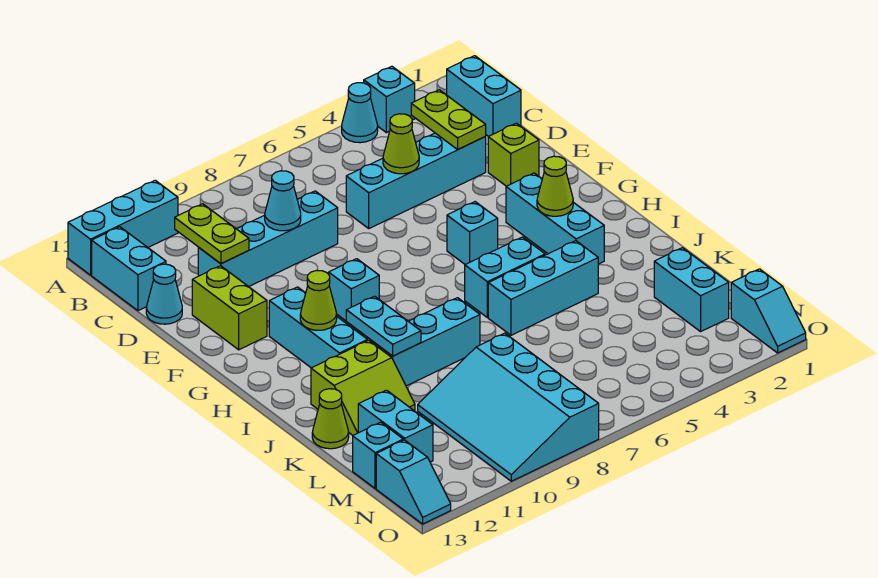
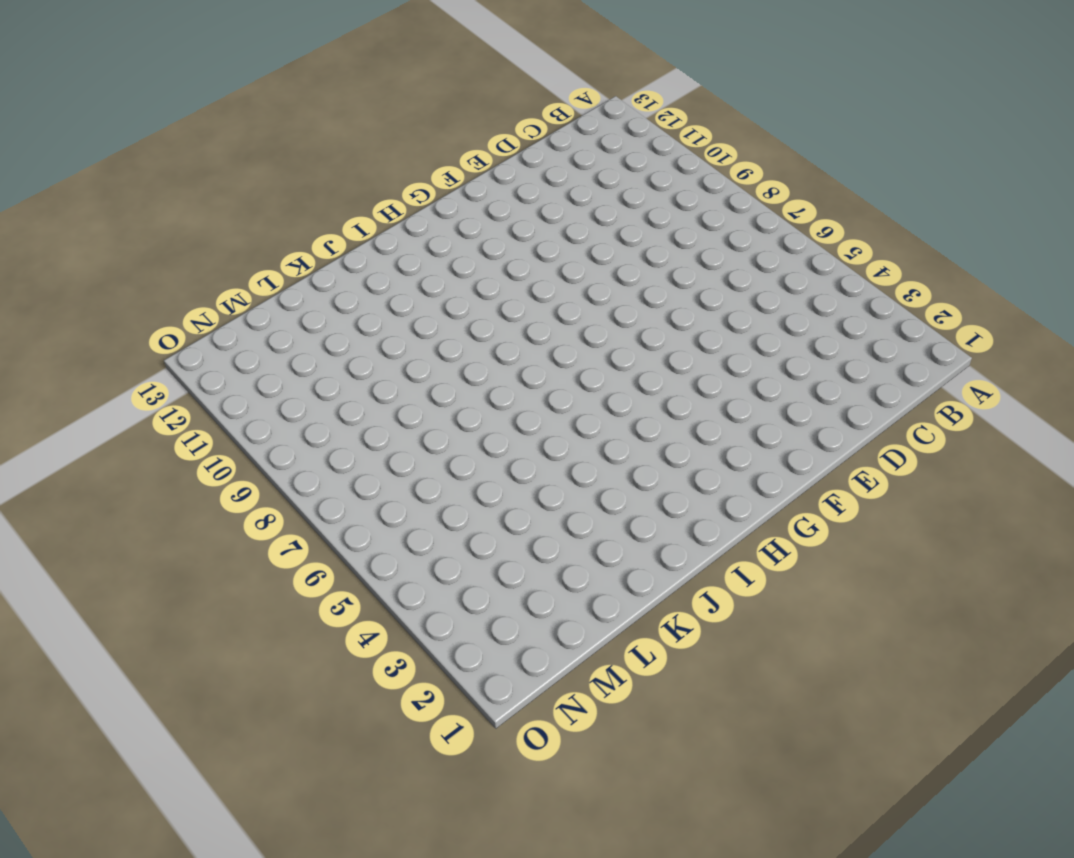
none -> cyan brick A3 level 1
none -> cyan cone A4 level 1
none -> cyan brick A11:A13 level 1
none -> cyan brick B1:C1 level 1

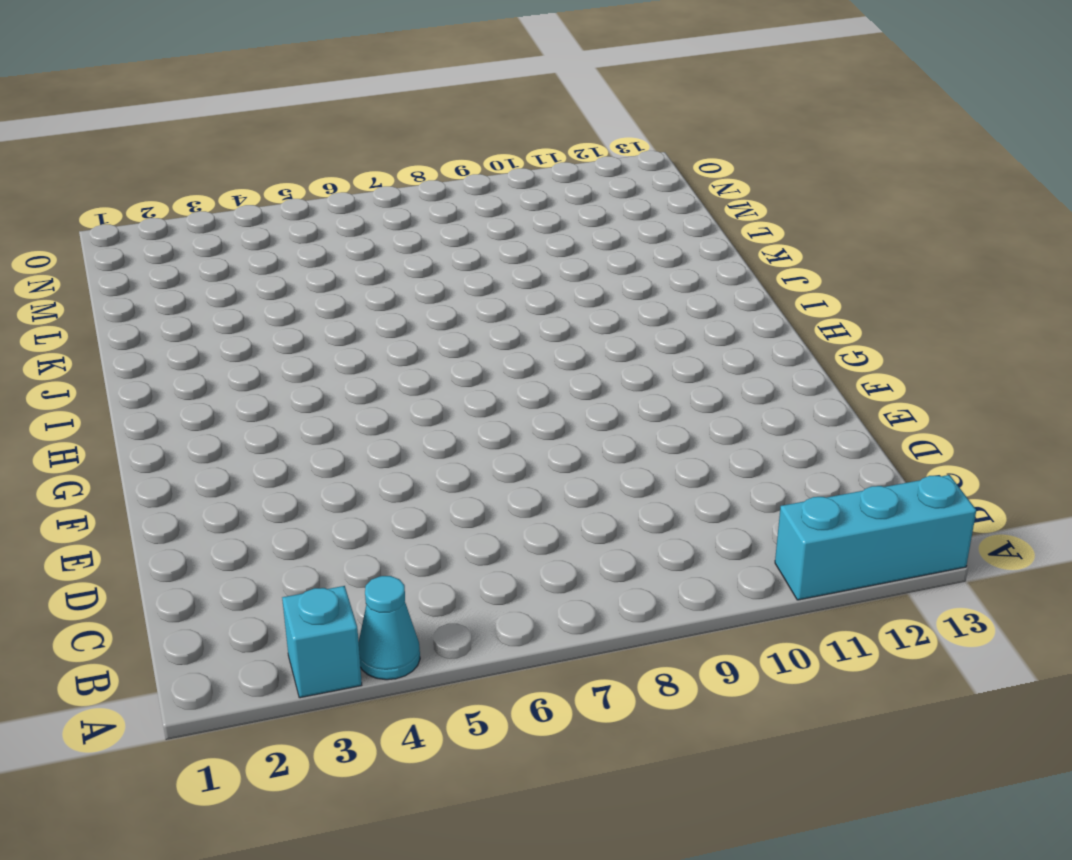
none -> cyan brick B1:C1 level 1
none -> cyan brick B13:C13 level 1
none -> cyan brick D3:D6 level 1
none -> cyan brick D8:D11 level 1

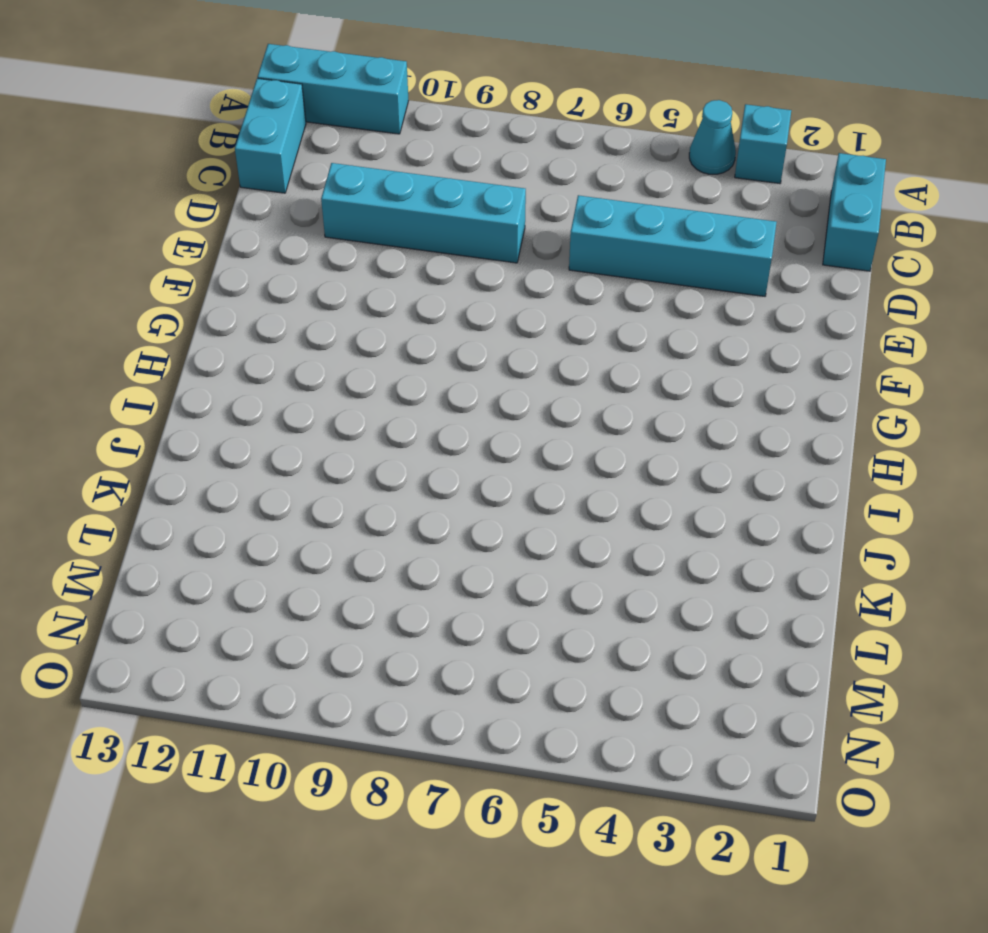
none -> cyan cone D13 level 1
none -> lime brick E2 level 1
none -> lime brick E12:F12 level 1
none -> cyan brick G3:I3 level 1

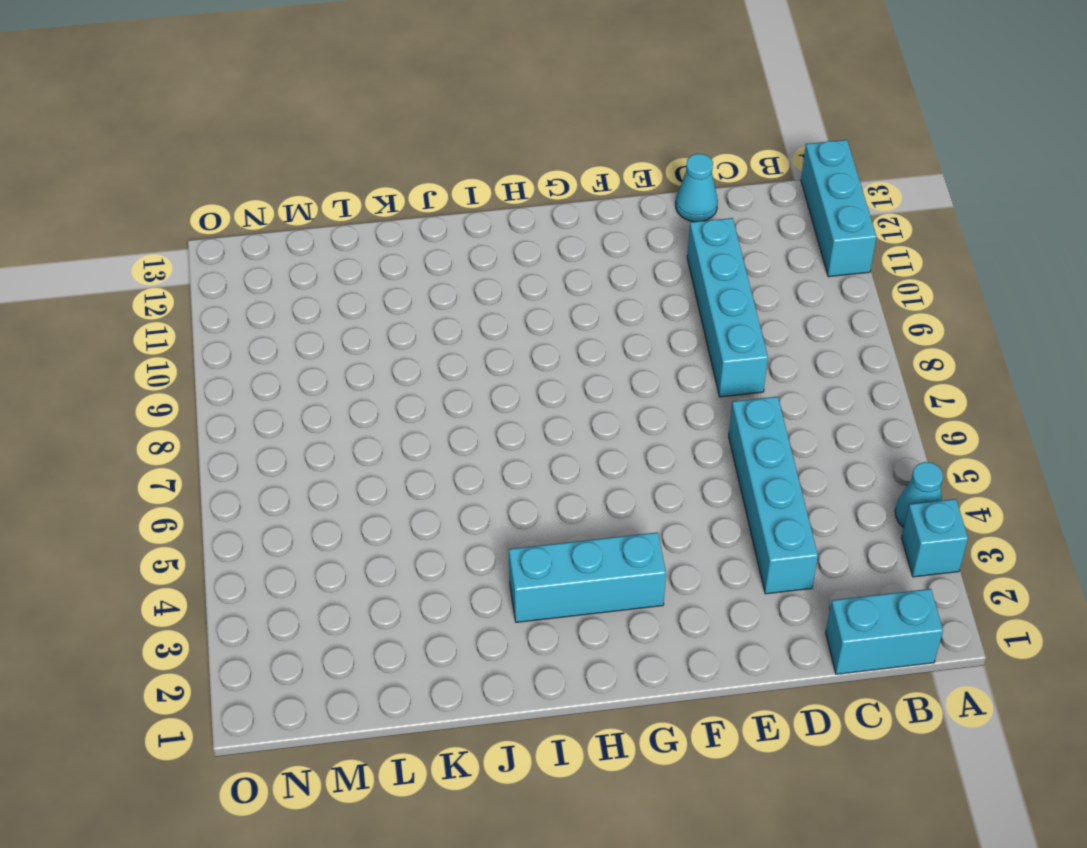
none -> cyan brick B13:C13 level 1
none -> lime brick E2 level 1
none -> lime brick E12:F12 level 1
none -> cyan brick G5 level 1

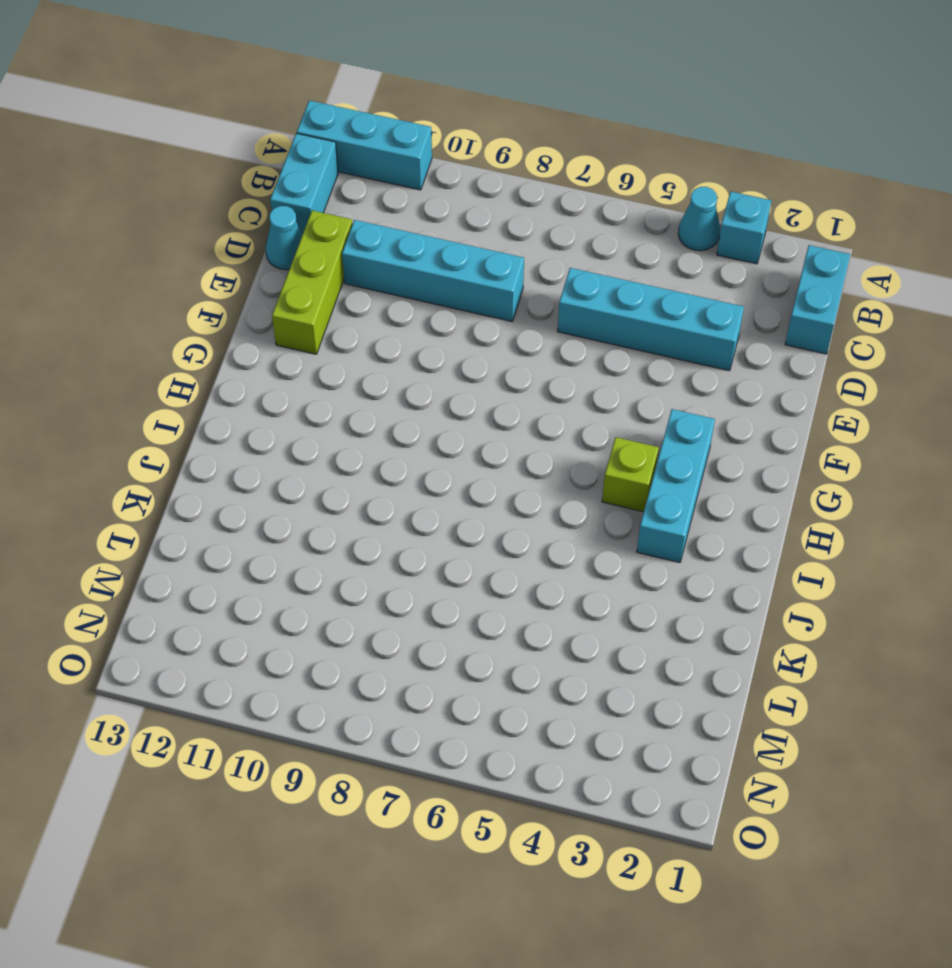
lime brick D12:F12 level 1 -> lime brick E12:F12 level 1
lime brick H4 level 1 -> lime brick E2 level 1
none -> cyan brick G5 level 1
none -> cyan brick G9 level 1
none -> cyan brick G11:I11 level 1
none -> cyan brick I5:I6 level 1

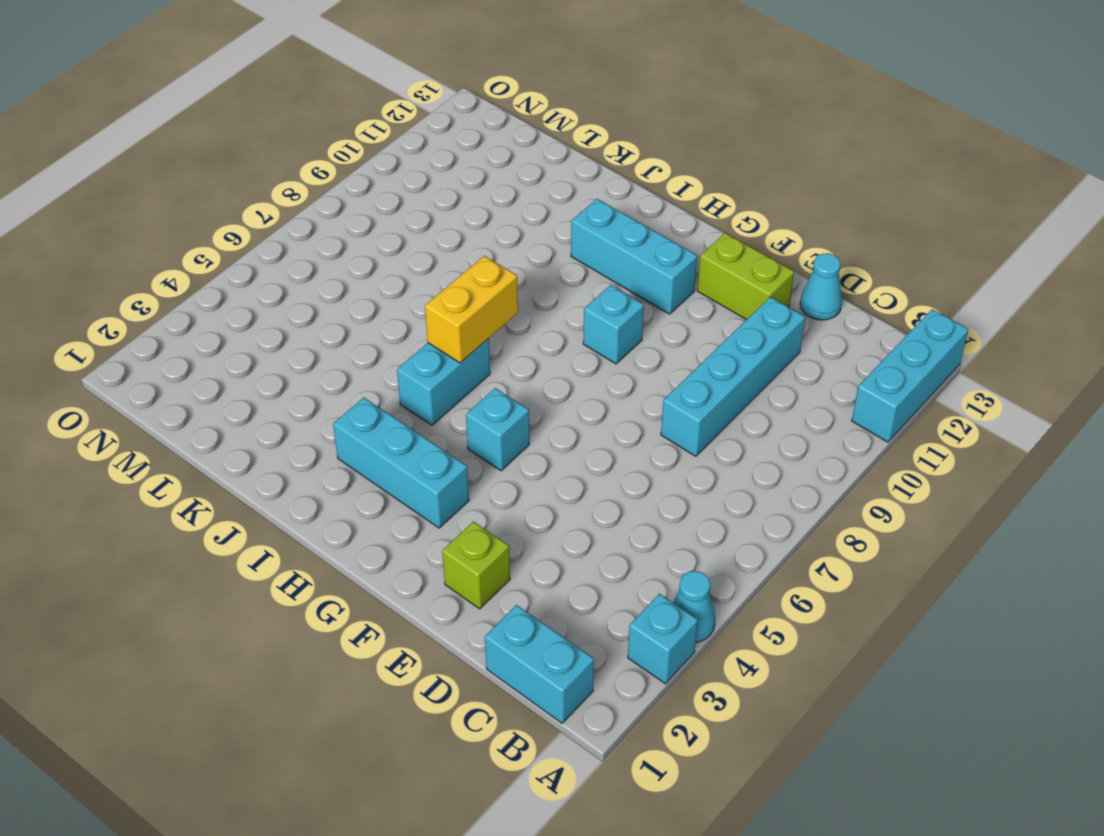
yellow brick I6:I7 level 2 -> none
none -> cyan brick B13:C13 level 1
none -> cyan brick D3:D6 level 1
none -> cyan brick J4:J6 level 1
none -> cyan brick J8:J10 level 1

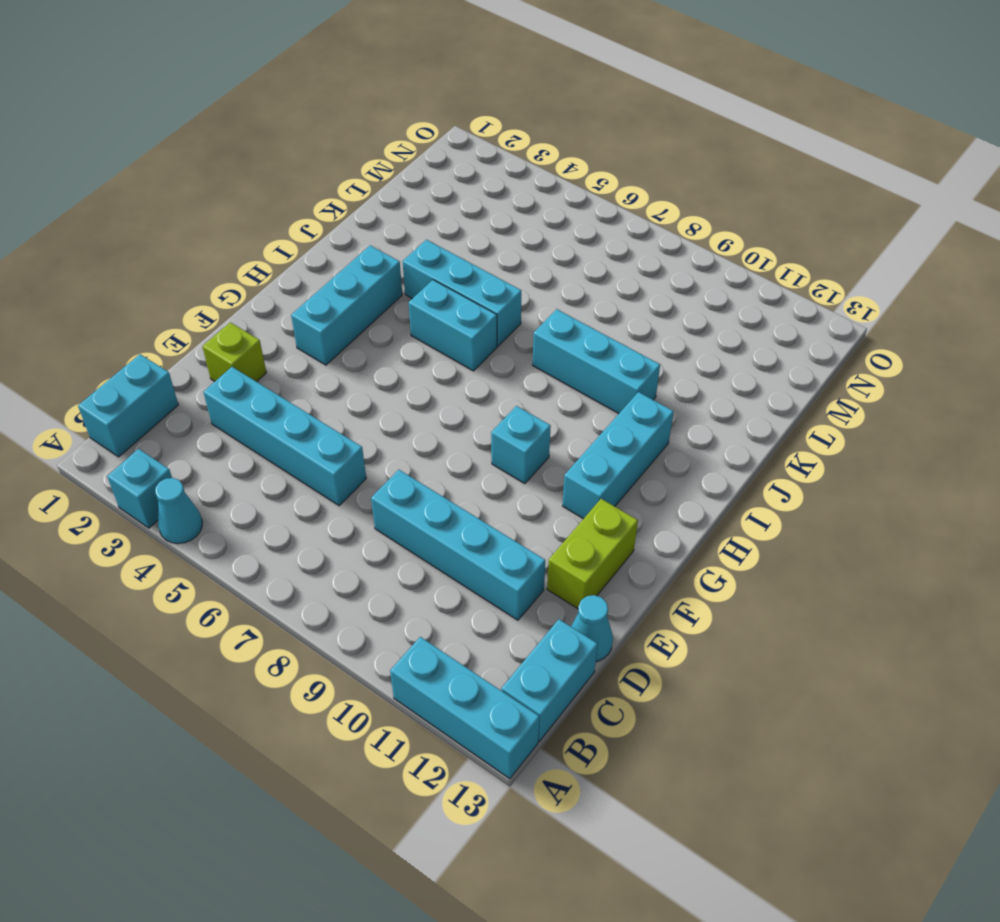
none -> cyan brick G5 level 1
none -> lime slope J11:K12 level 1 top J
none -> lime cone K13 level 1
none -> cyan brick L2:M2 level 1

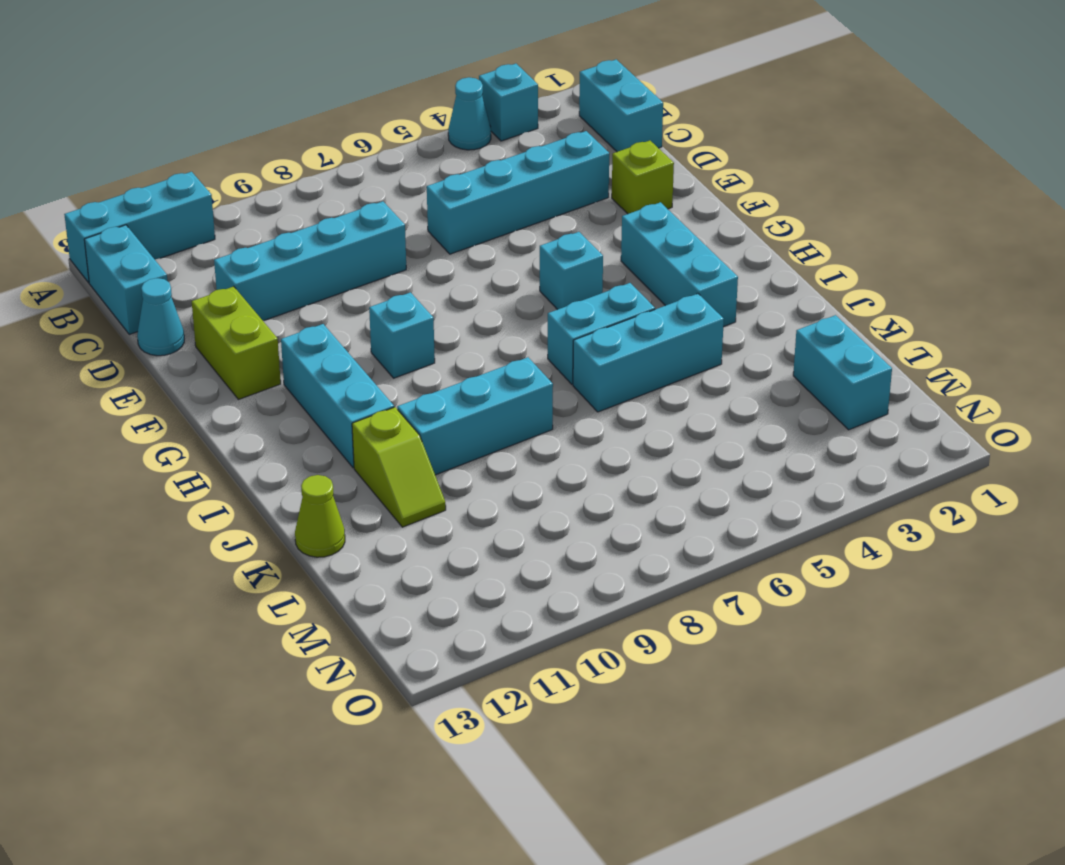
lime slope J11:K11 level 1 top J -> lime slope J11:K12 level 1 top J
none -> cyan slope L8:O10 level 1 top 8
none -> cyan brick L12:M12 level 1
none -> cyan brick M13 level 1
none -> cyan slope N1:O1 level 1 top N

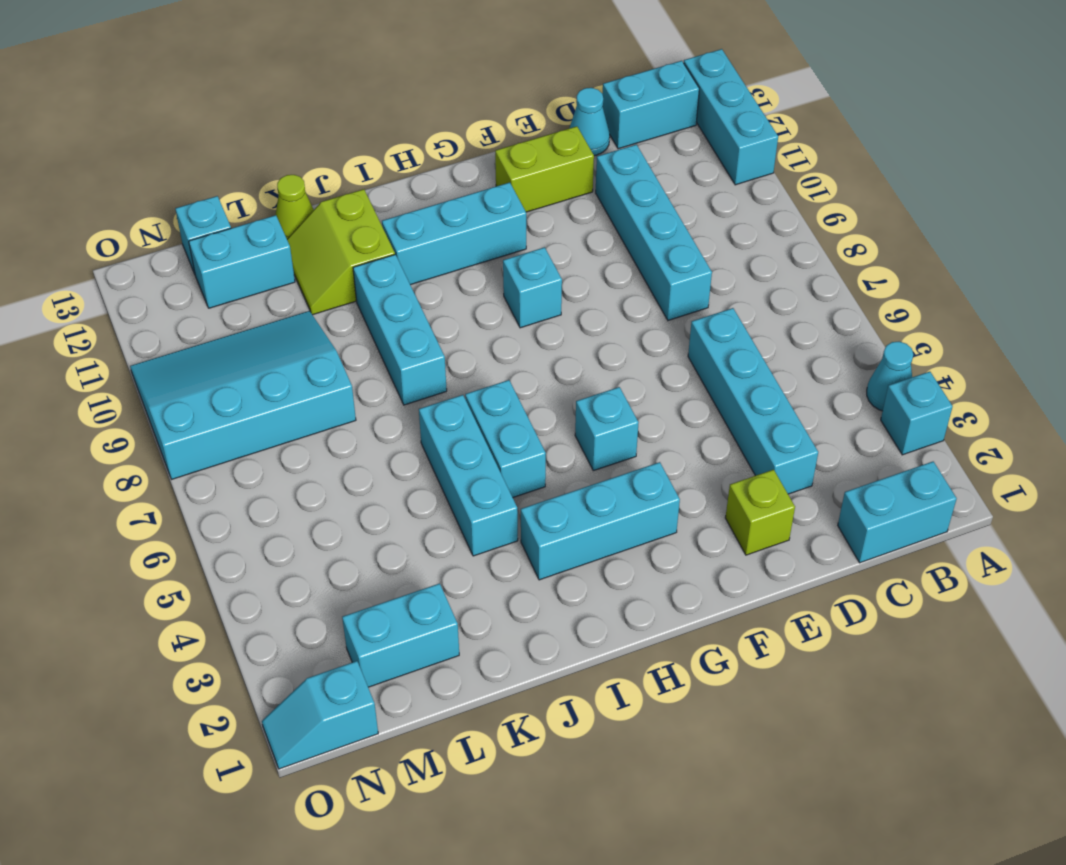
none -> cyan slope N13:O13 level 1 top N
none -> lime plate C3:D3 level 2
none -> lime plate C11:D11 level 2
none -> lime cone D5 level 2

